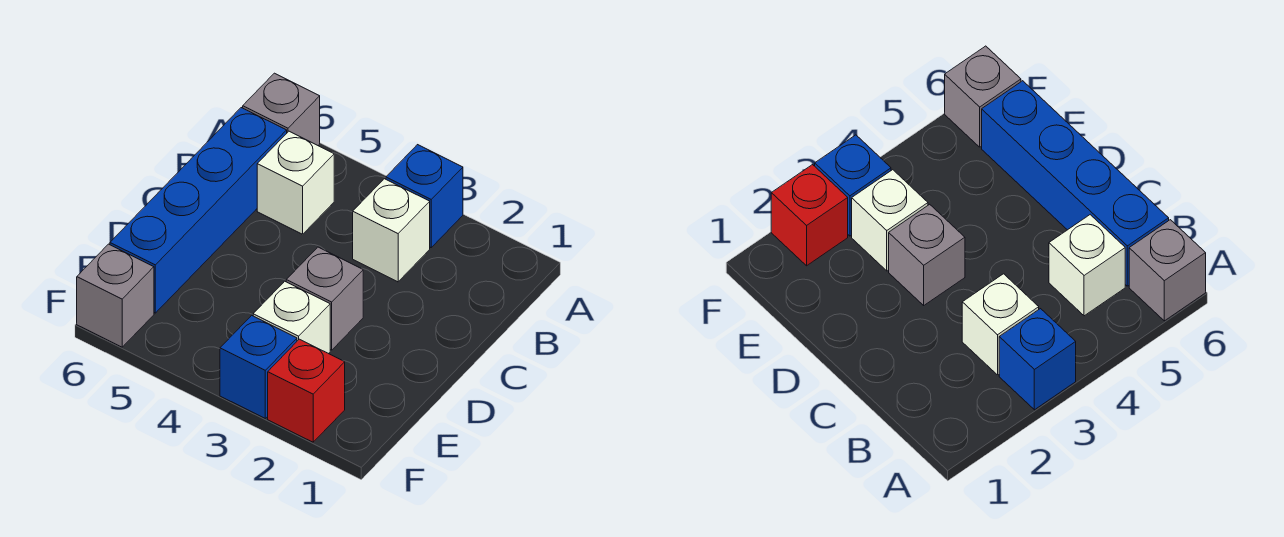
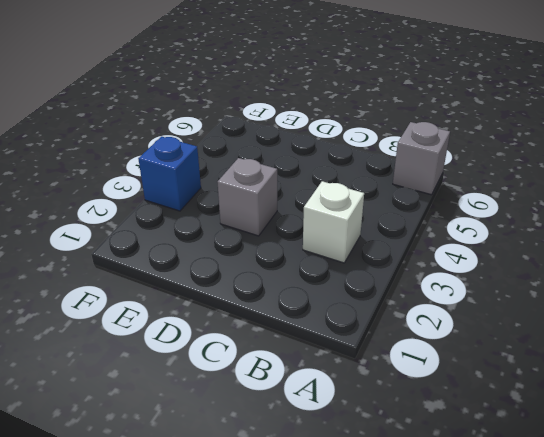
none -> blue brick A3 level 1
none -> white brick B5 level 1

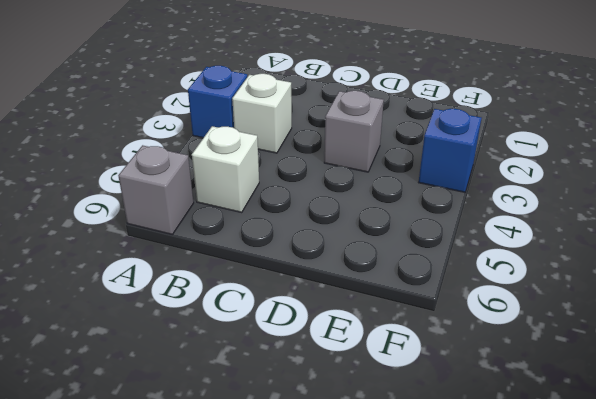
none -> blue brick B6:E6 level 1
none -> white brick E3 level 1

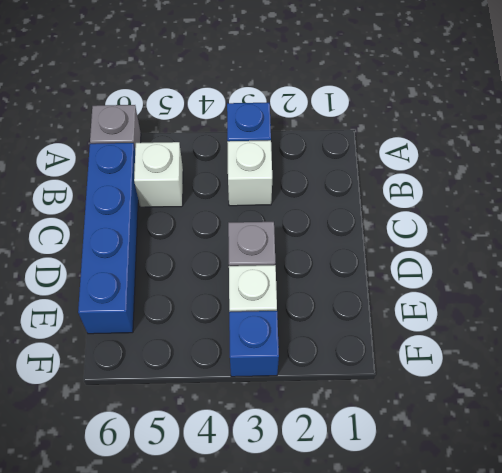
none -> red brick F2 level 1
none -> grey brick F6 level 1

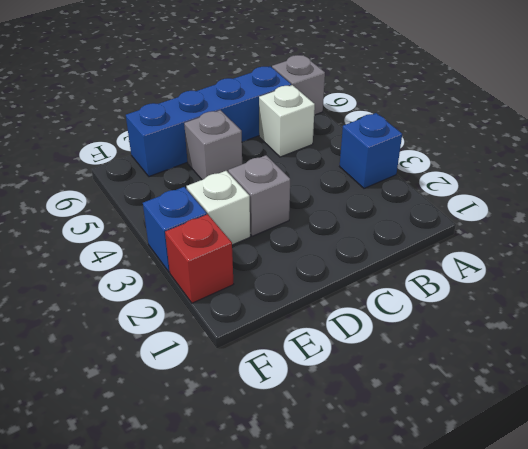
grey brick D5 level 1 -> grey brick F6 level 1
none -> white brick B3 level 1

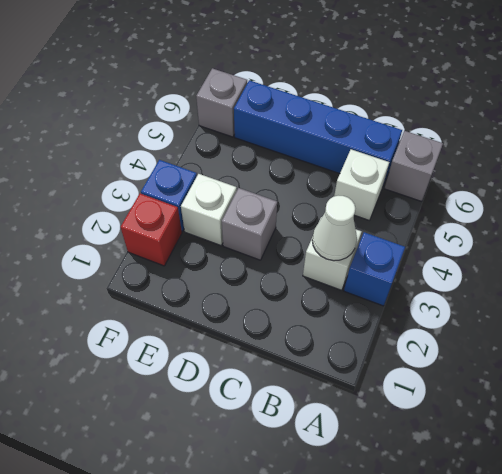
white cone B3 level 2 -> none

